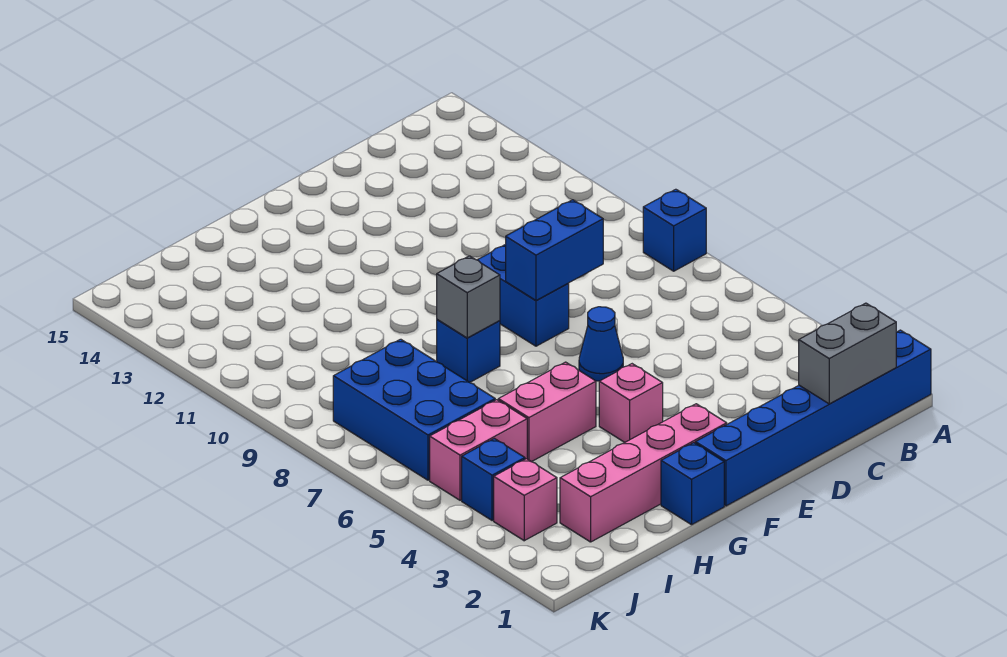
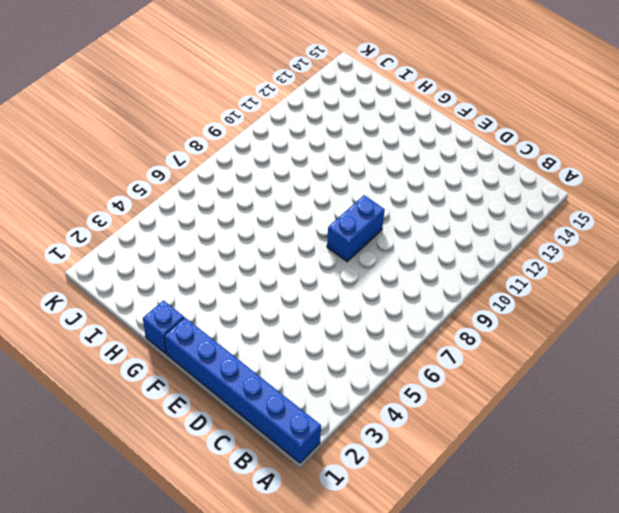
none -> blue brick A8 level 1
none -> blue cone E6 level 1
none -> pink brick F2:I2 level 1

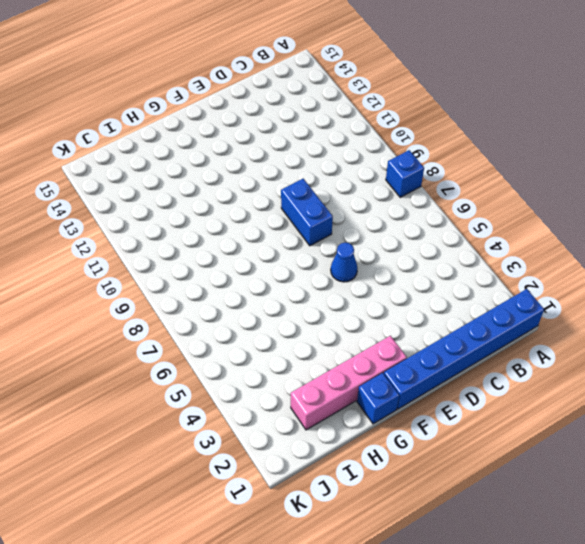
none -> pink brick F4 level 1
none -> pink brick G5:H5 level 1
none -> blue brick G8 level 1

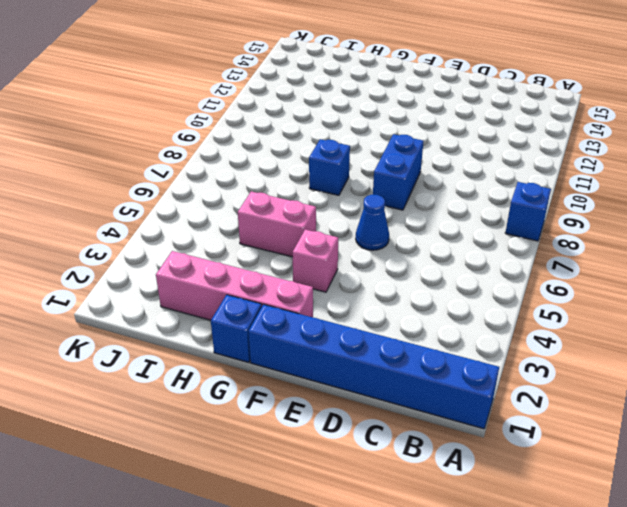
none -> pink brick I5:J5 level 1
none -> blue brick I6:J8 level 1
none -> pink brick J3 level 1

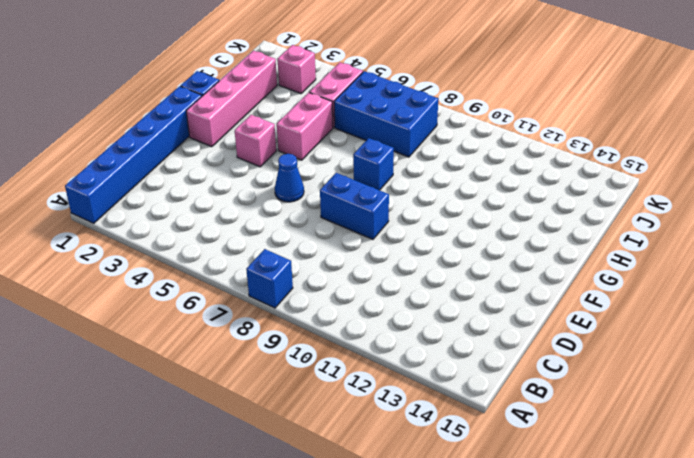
none -> blue brick J4 level 1
none -> grey brick B1:C1 level 2
none -> blue brick D8:E8 level 2

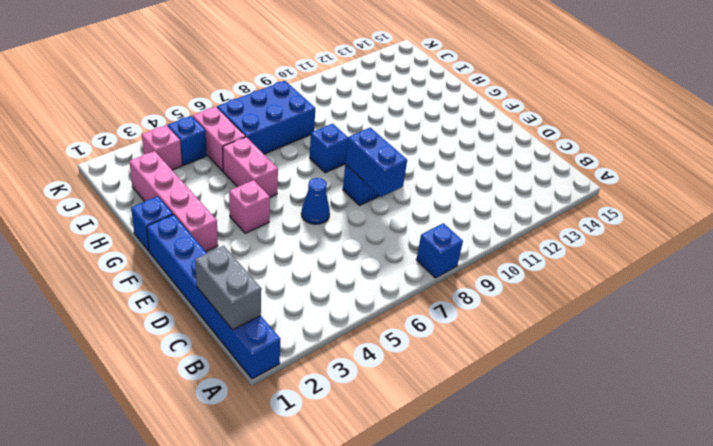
none -> grey brick G8 level 2

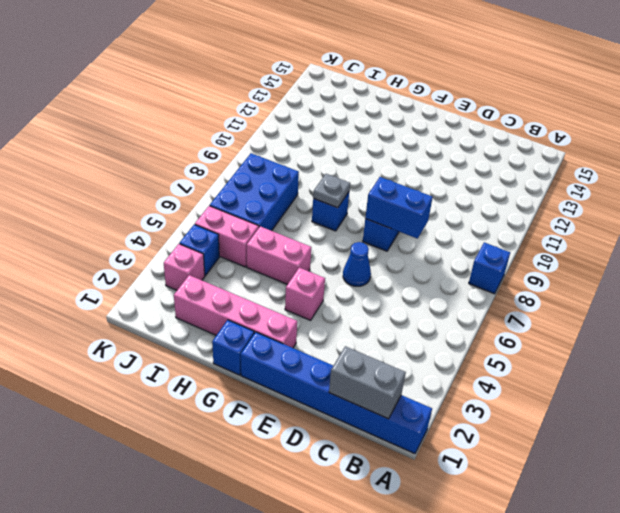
grey plate G8 level 2 -> grey brick G8 level 2

